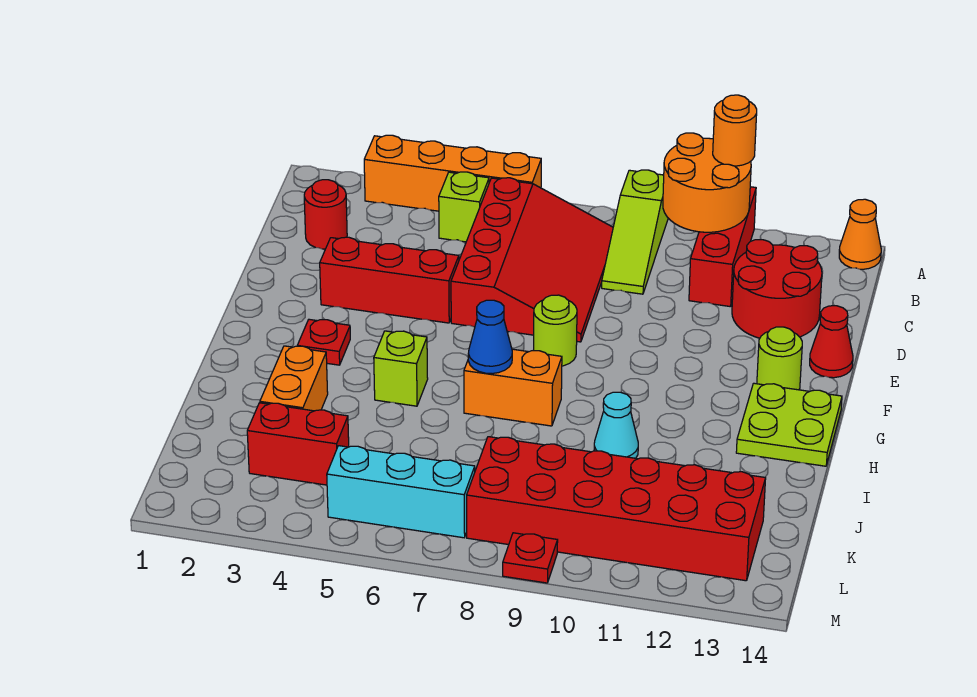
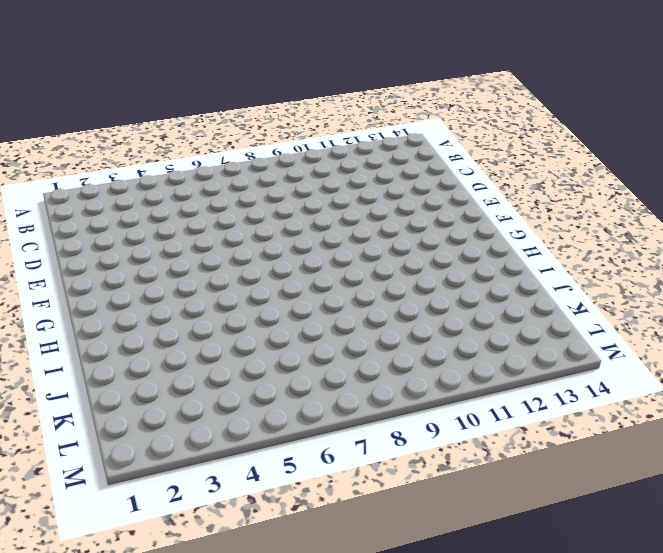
none -> orange brick A3:A6 level 1
none -> lime slope A9:C9 level 1 top A
none -> red brick A11:C11 level 1

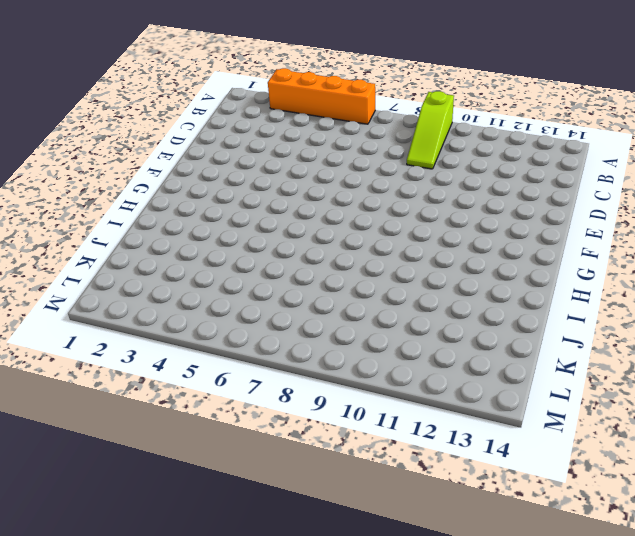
none -> red brick A11:C11 level 1
none -> orange cone A14 level 1
none -> lime brick B5 level 1

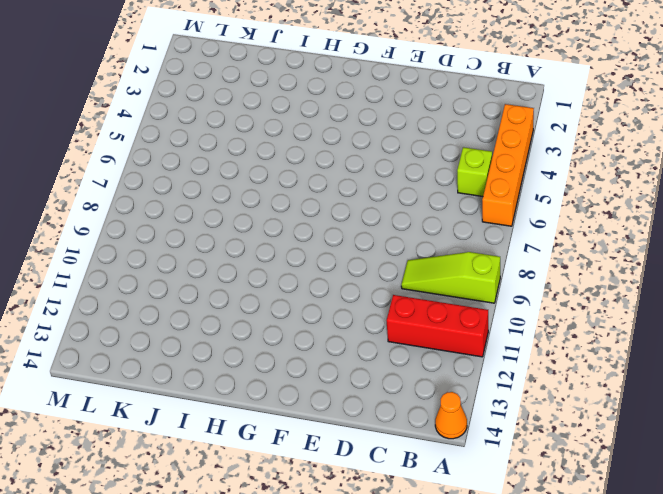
none -> red slope B6:E8 level 1 top 6
none -> red round brick C2 level 1
none -> red round brick C12:D13 level 1

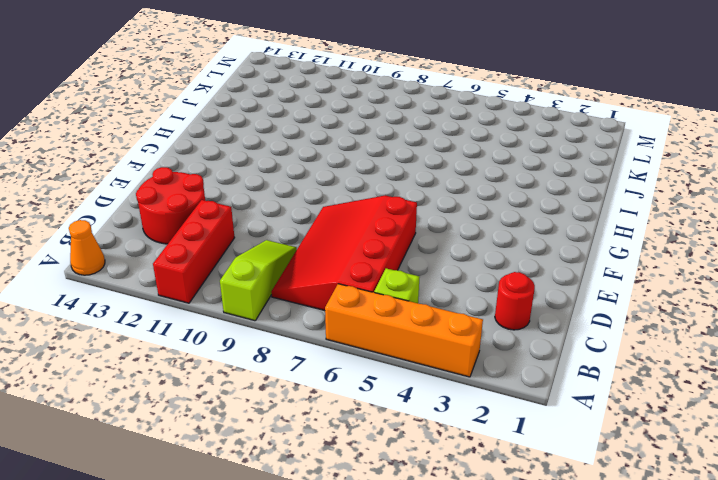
none -> red brick E3:E5 level 1
none -> red cone E14 level 1
none -> lime round brick F8 level 1

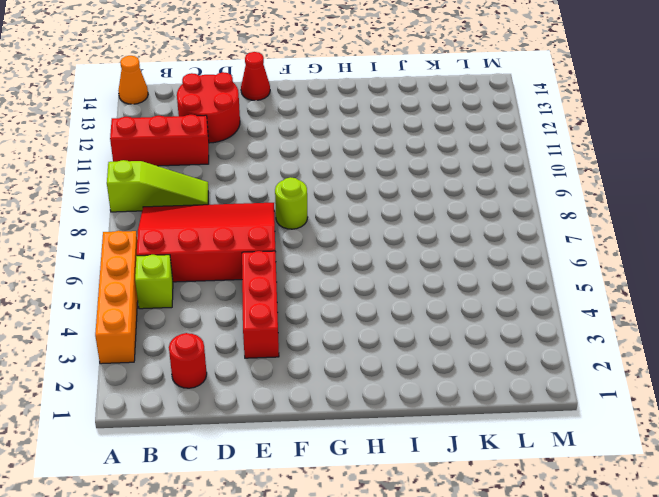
none -> lime round brick F13 level 1
none -> red plate G3 level 1
none -> lime plate G13:H14 level 1

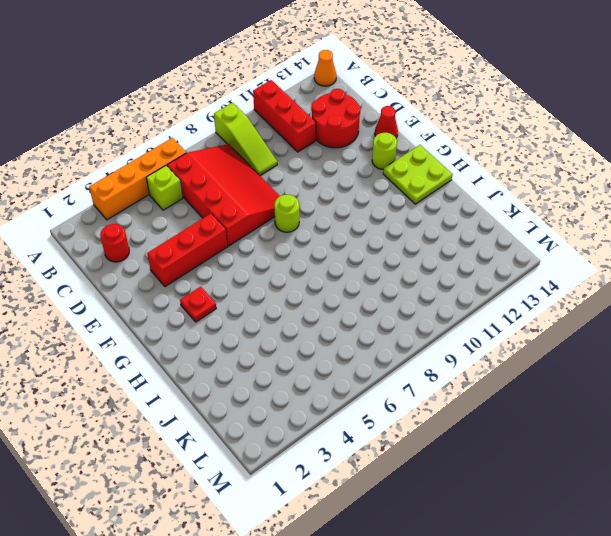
none -> lime brick H5 level 1
none -> orange brick H7:H8 level 1
none -> orange brick I3:J3 level 1

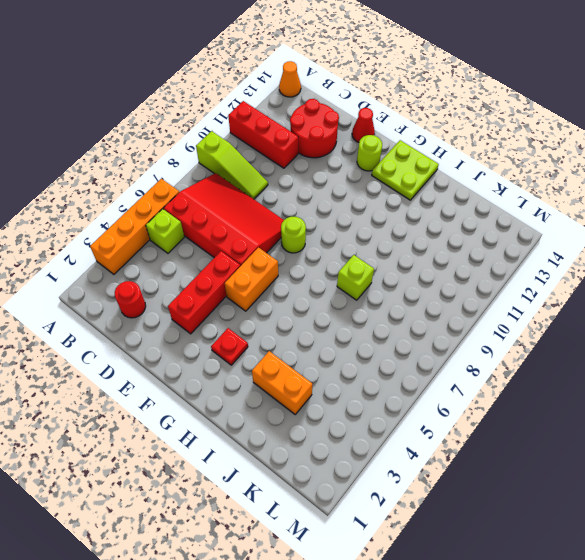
orange brick F5:F6 level 1 -> orange brick H7:H8 level 1
lime brick I8 level 1 -> lime brick H5 level 1
none -> cyan cone I10 level 1
none -> red brick K3:K4 level 1
none -> red brick K8:L13 level 1

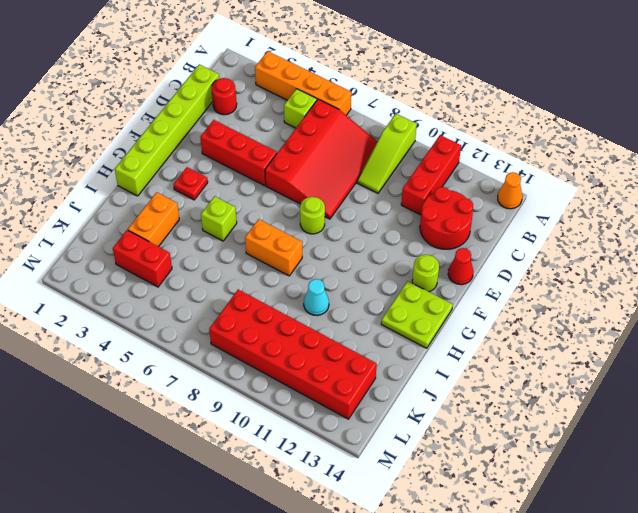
lime brick C1:H1 level 1 -> none
none -> cyan brick L5:L7 level 1
none -> red plate M9 level 1
none -> orange round brick A10:B11 level 2

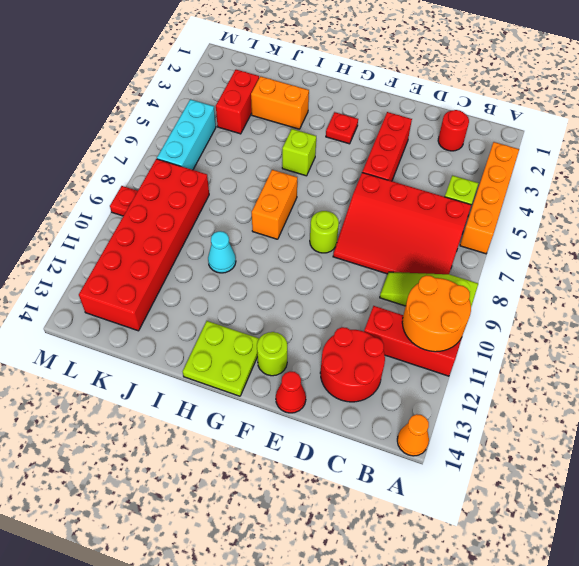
none -> blue cone H7 level 2
none -> orange round brick A11 level 3

